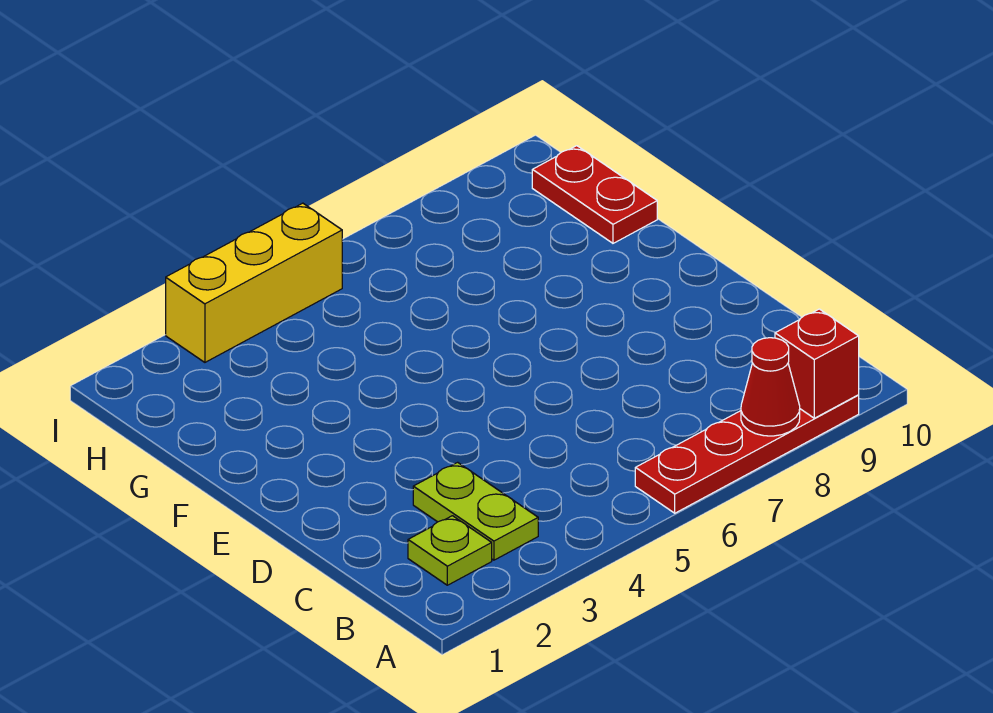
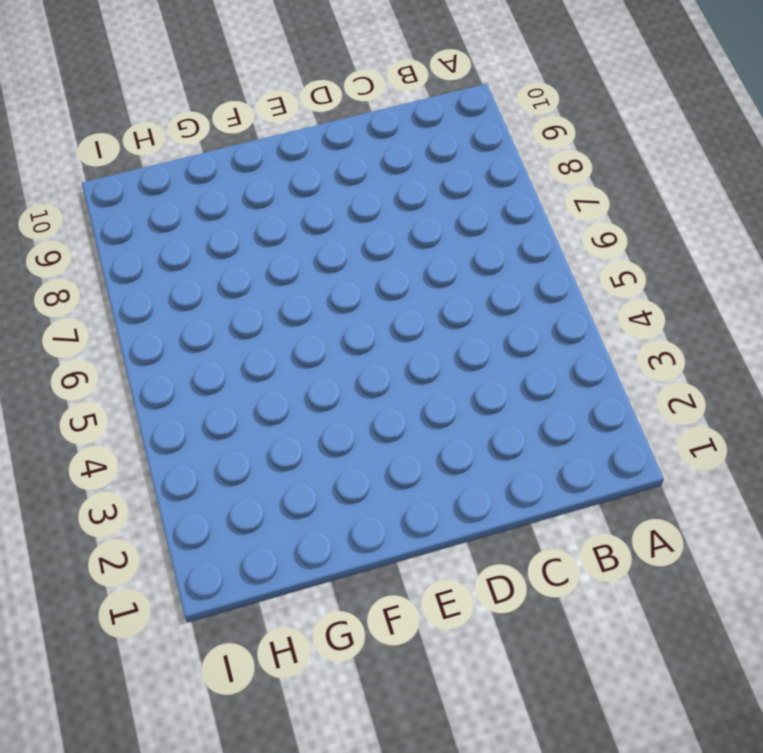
none -> red plate A6:A9 level 1
none -> lime plate B2 level 1

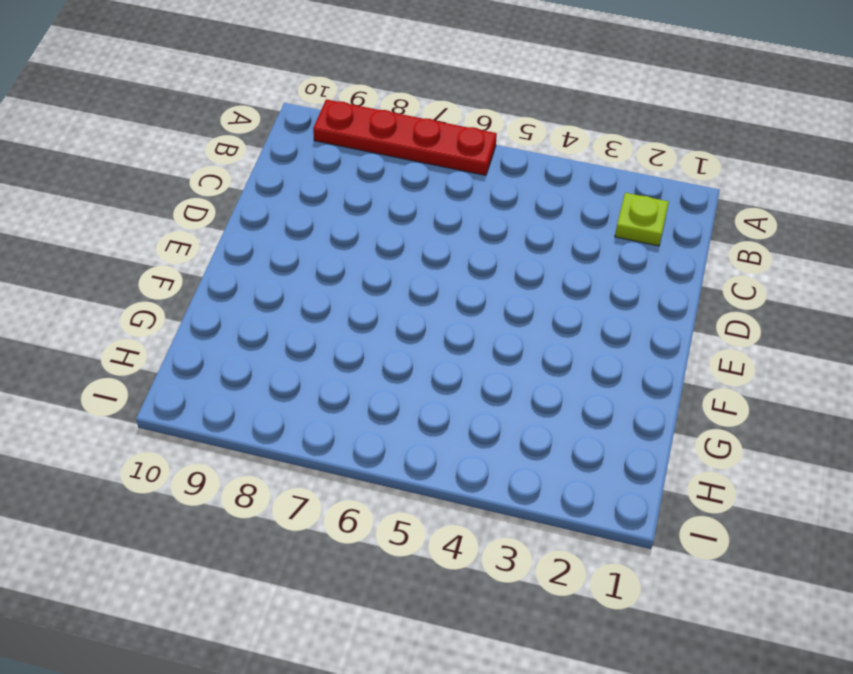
none -> lime plate B3:C3 level 1
none -> red plate G10:H10 level 1

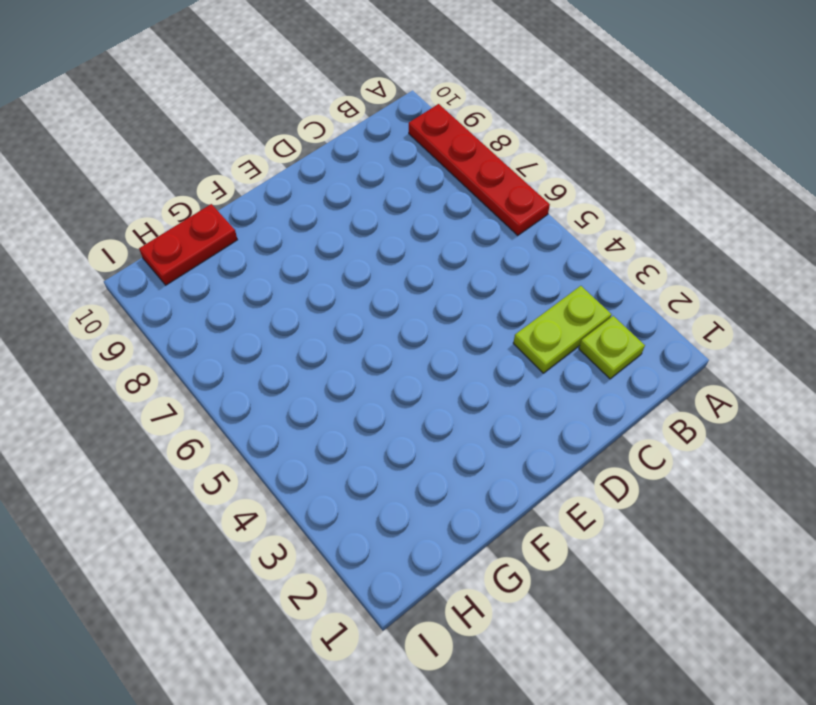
none -> yellow brick I3:I5 level 1
none -> red cone A8 level 2

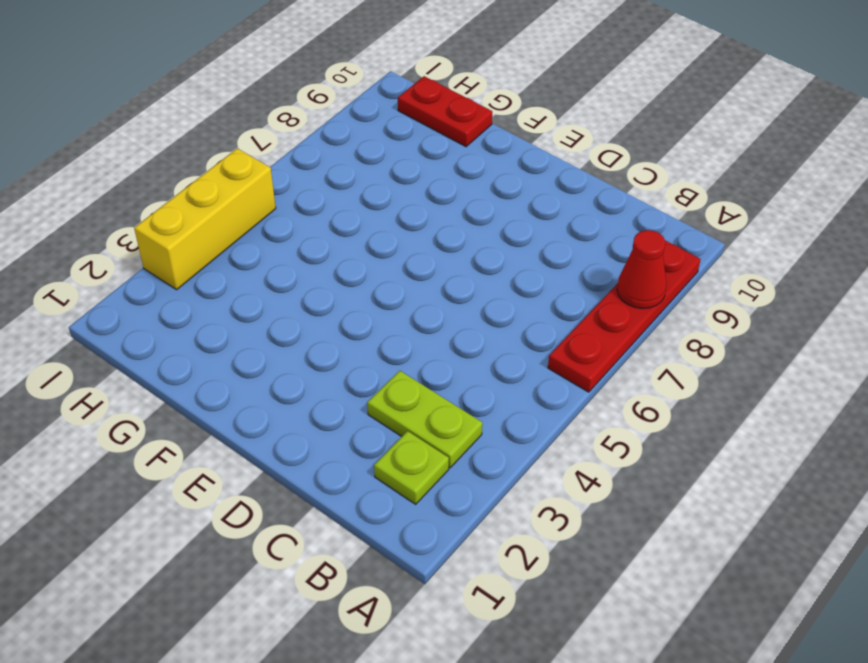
none -> red brick A9 level 2

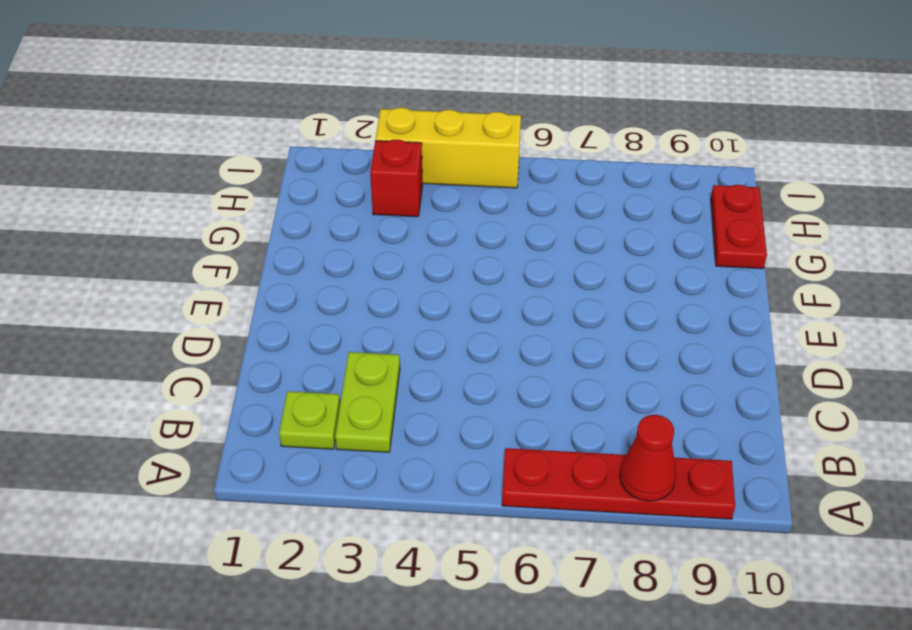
red brick H3 level 1 -> red brick A9 level 2

